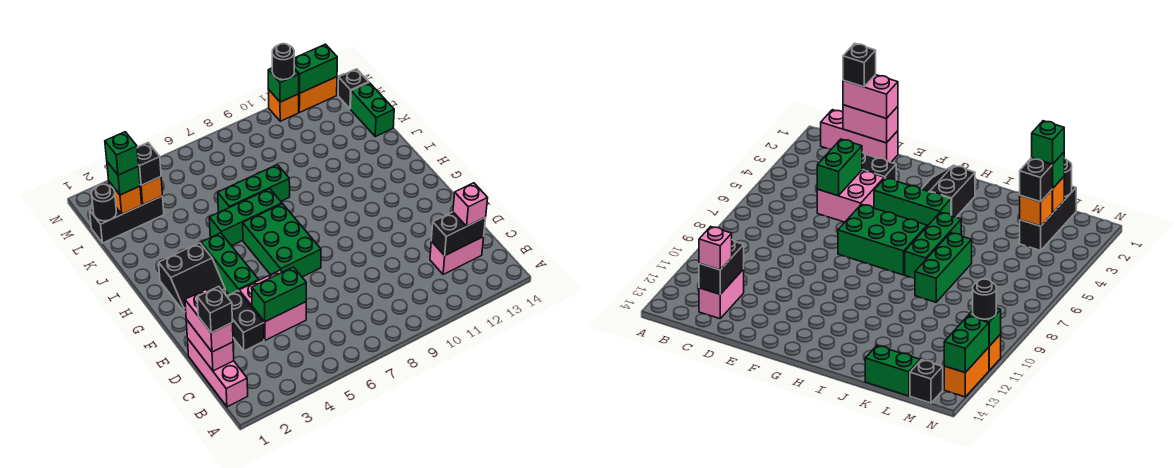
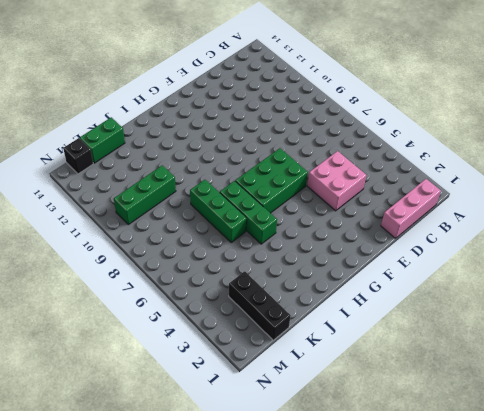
green brick K10:M10 level 1 -> green brick F4:H4 level 1
none -> pink brick C12:C13 level 1
none -> black brick D3:E3 level 1
none -> black slope G2:H3 level 1 top H

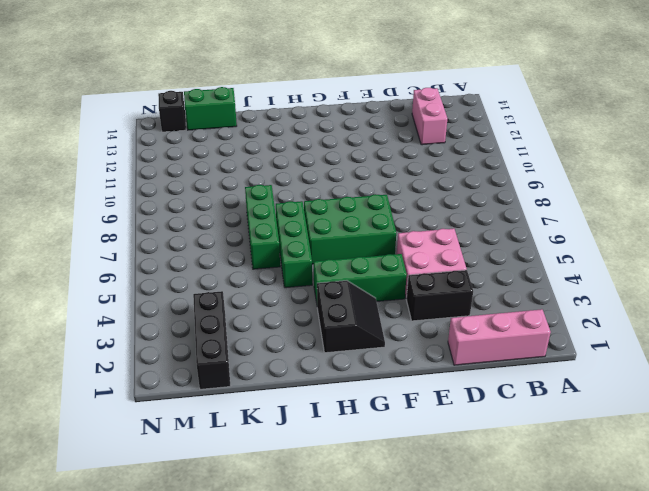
none -> orange brick N11 level 1
none -> orange brick N12:N13 level 1
none -> pink brick C1:D1 level 2

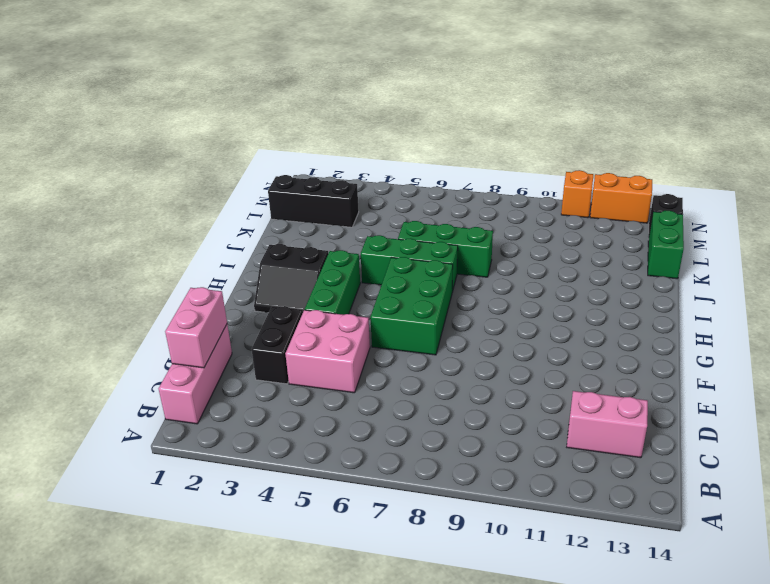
none -> black brick C12:C13 level 2
none -> green brick D4:D5 level 2
none -> black round brick L1 level 2

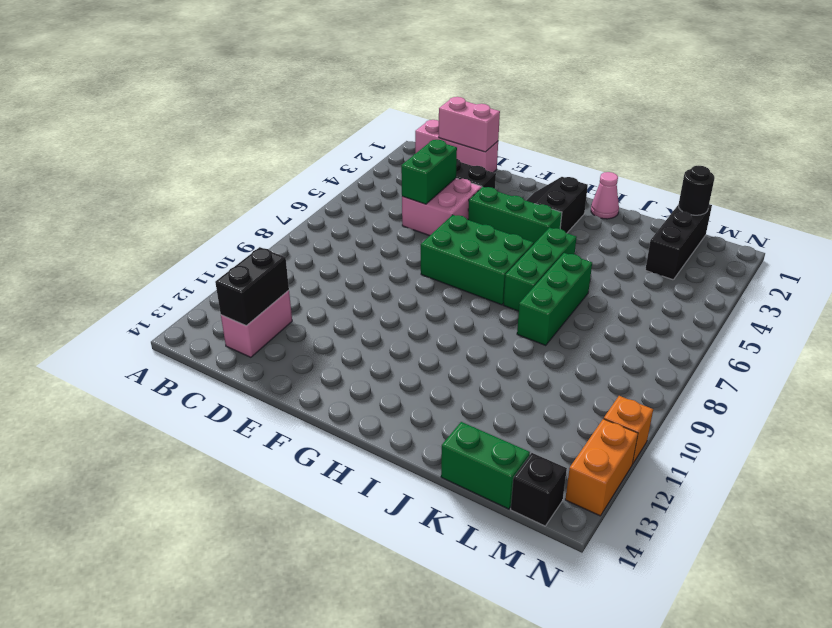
pink cone I1 level 1 -> none
none -> orange brick L2 level 2
none -> orange brick L3 level 2
none -> green brick N11 level 2

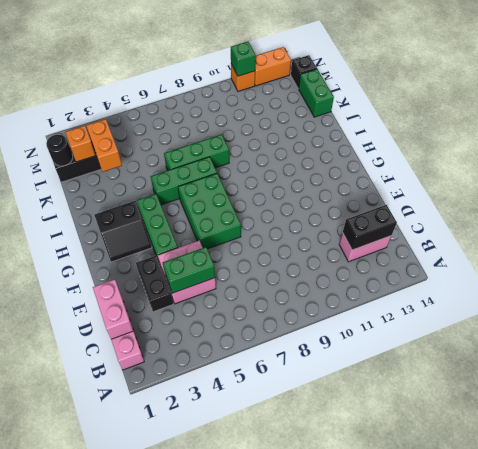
orange brick K3:L3 level 2 -> orange brick L3 level 2
none -> green brick N12:N13 level 2
none -> pink brick C1:D1 level 3
none -> pink brick C13 level 3

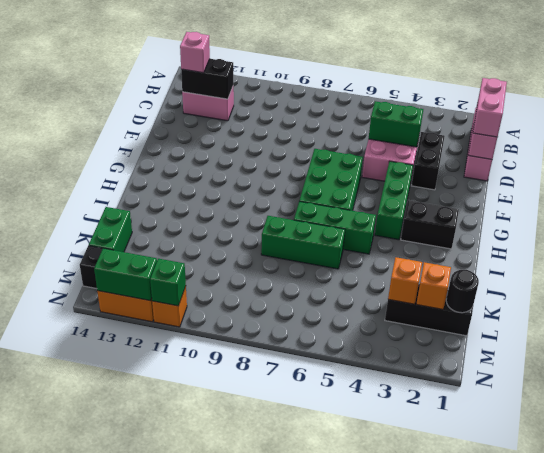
none -> green brick L2 level 3
none -> black brick L3 level 3
none -> black round brick N11 level 3

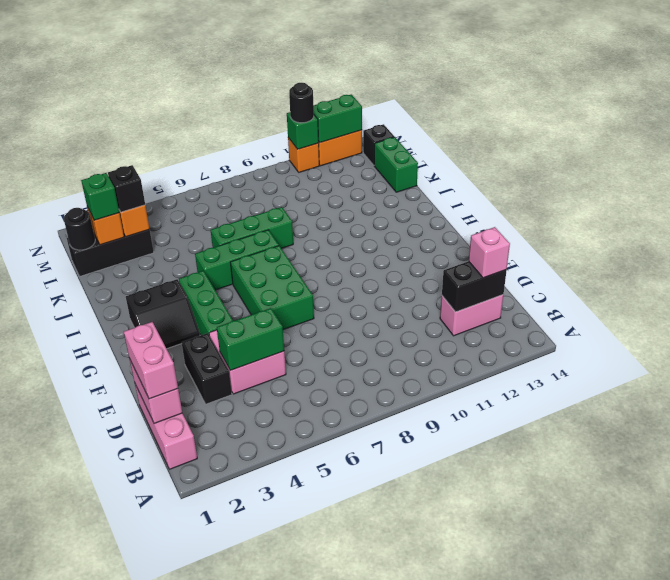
none -> black brick C1 level 4
none -> green brick L2 level 4

